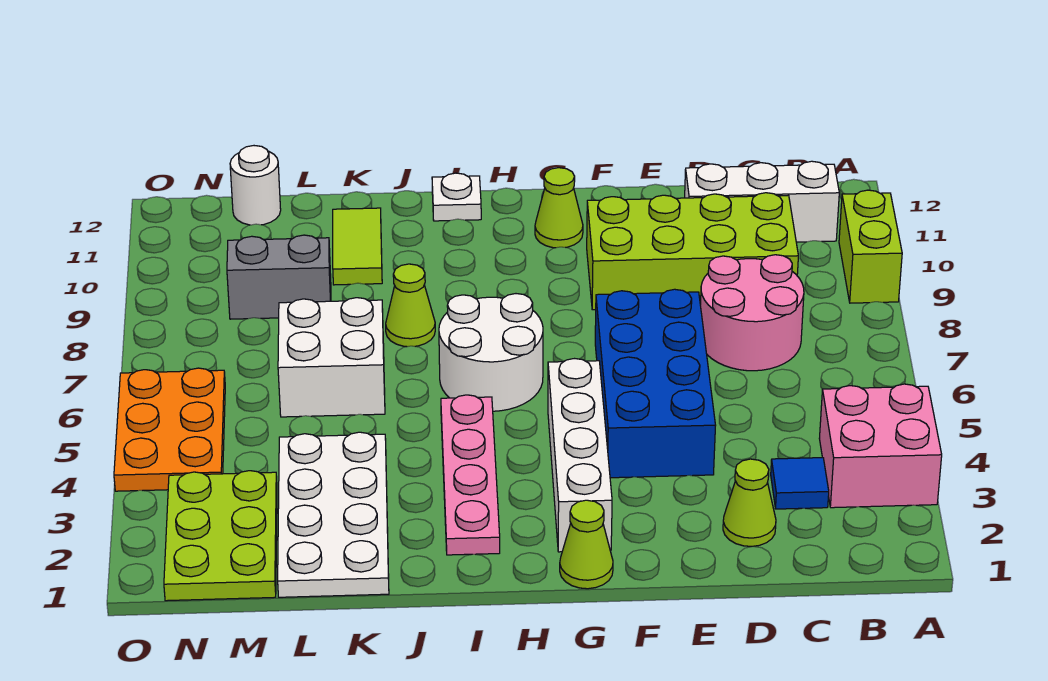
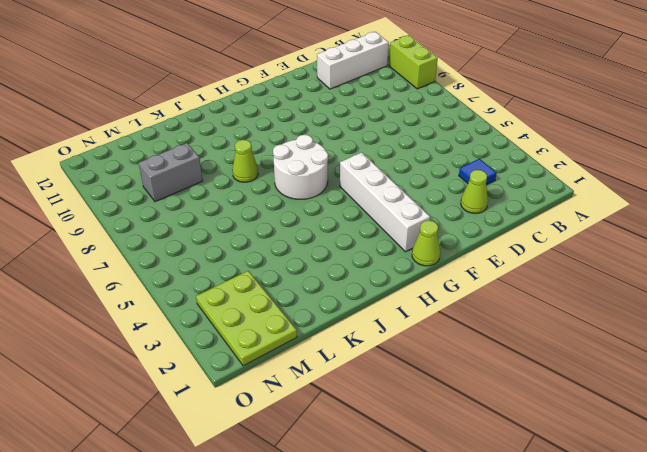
none -> pink brick A3:B4 level 1
none -> pink round brick C7:D8 level 1
none -> lime brick C9:F10 level 1

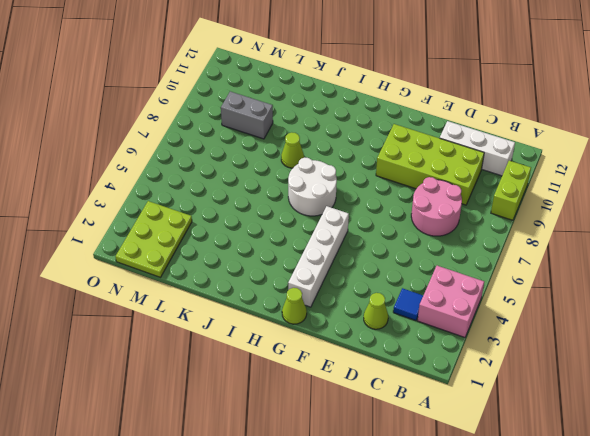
none -> blue brick E4:F7 level 1
none -> lime cone G11 level 1
none -> pink plate I2:I5 level 1

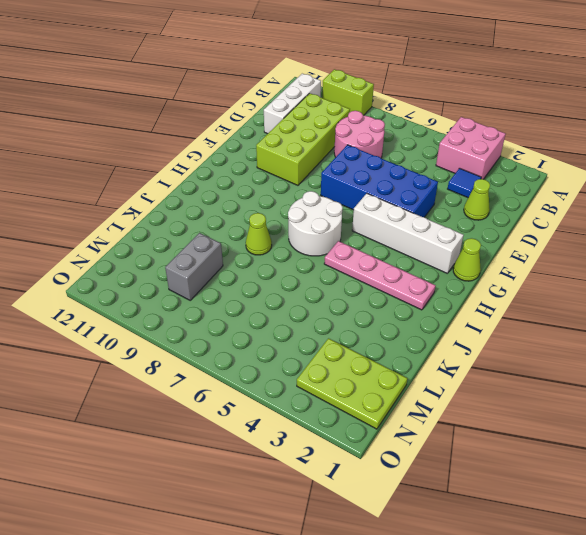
none -> lime cone G11 level 1
none -> white plate I12 level 1
none -> white plate K1:L4 level 1

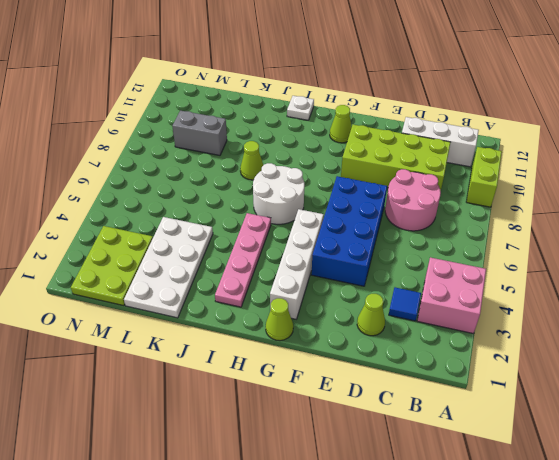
none -> white brick K6:L7 level 1
none -> lime tile K10:K11 level 1
none -> white round brick M12 level 1

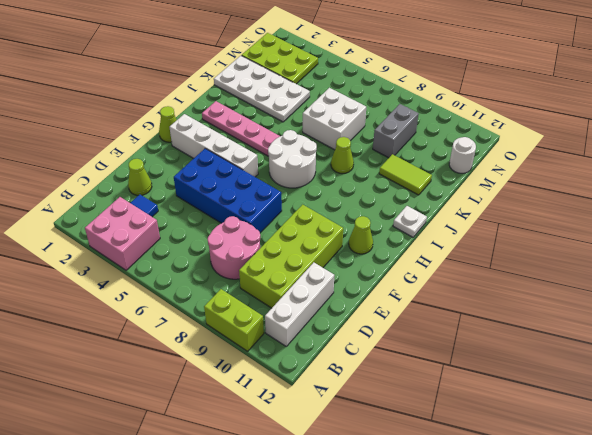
none -> orange plate N4:O6 level 1

